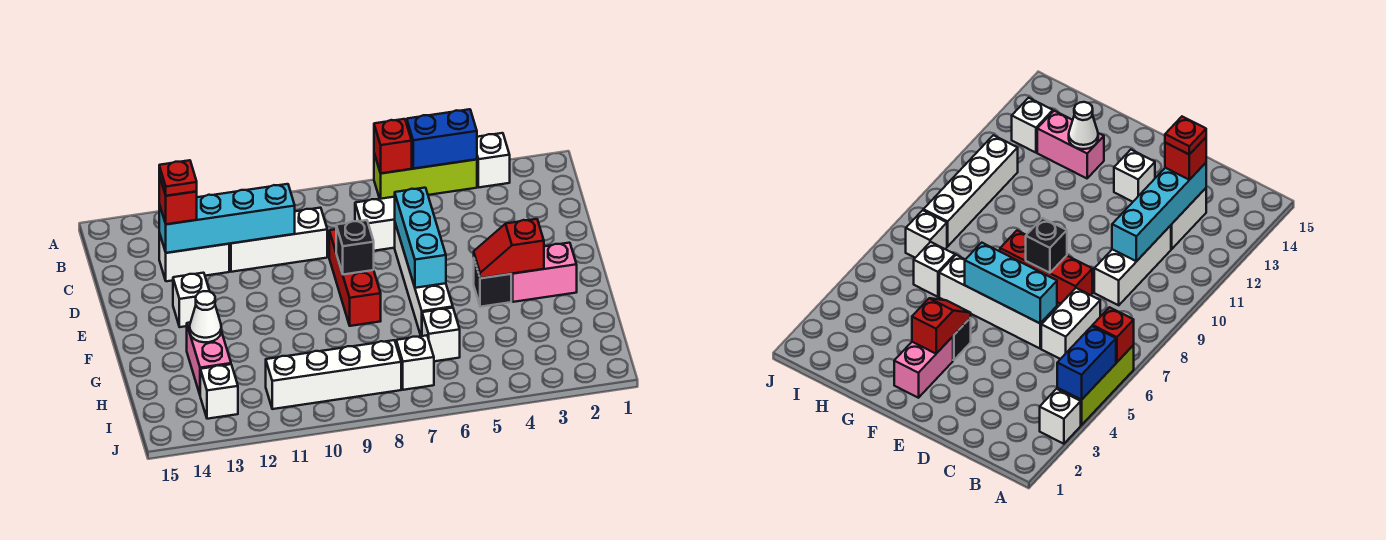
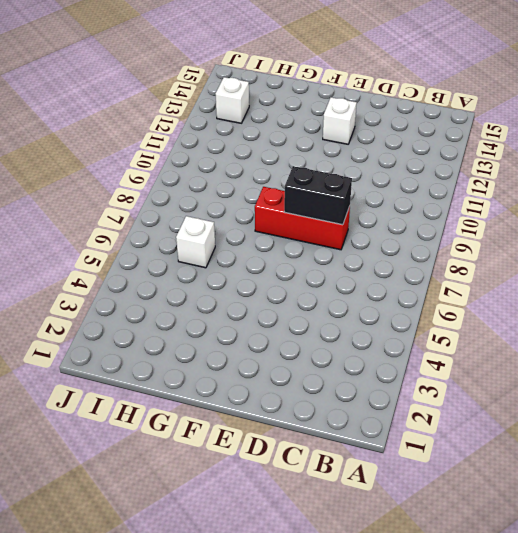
black brick D8:E8 level 2 -> black brick E8 level 2
none -> white brick A3 level 1
none -> lime brick A4:A6 level 1
none -> white brick C6:C7 level 1

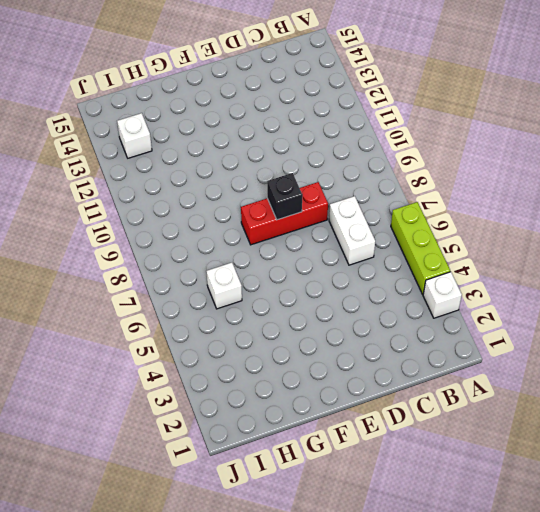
none -> white brick C9:C11 level 1
none -> white brick C12:C13 level 1
none -> white brick D6:G6 level 1

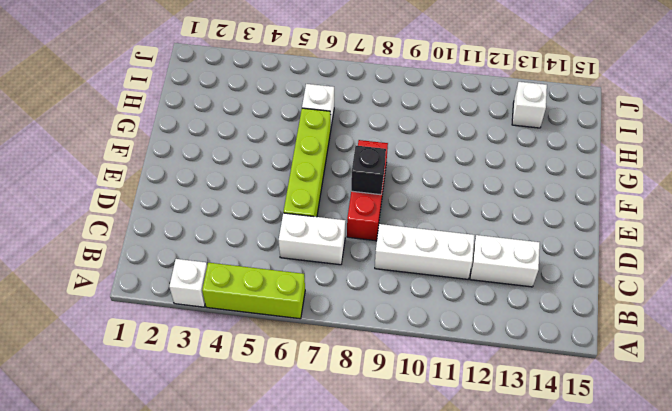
lime brick D6:G6 level 1 -> white brick D6:G6 level 1
none -> white brick E13 level 1
none -> pink brick F2:F3 level 1
none -> black brick F4 level 1

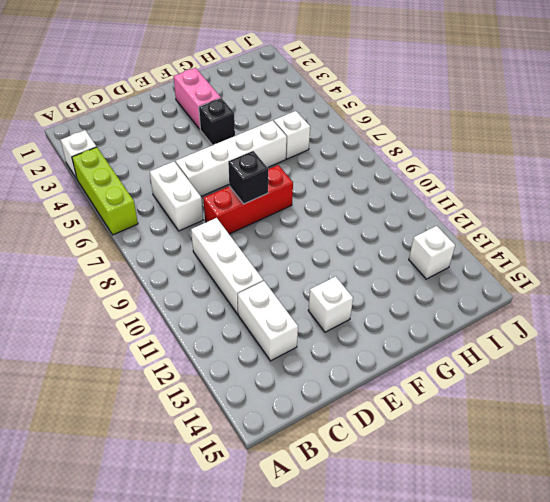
none -> pink brick G13:H13 level 1
none -> white brick I7 level 1
none -> white brick I8:I11 level 1

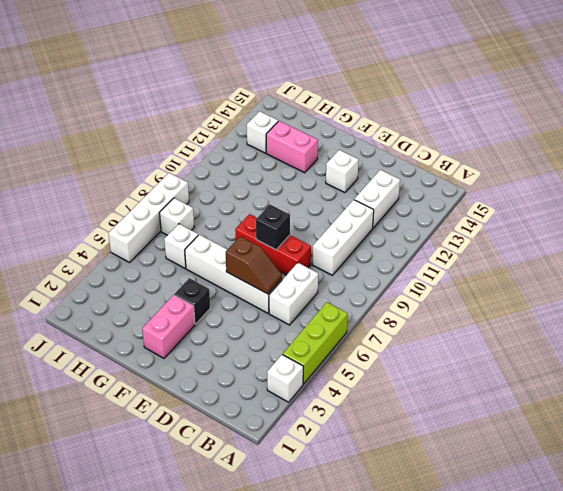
brown slope D6:E6 level 2 top E -> cyan brick D6:F6 level 2
white brick J5:J8 level 1 -> white brick I8:I11 level 1
none -> blue brick A4:A5 level 2
none -> red brick A6 level 2
none -> cyan brick C10:C13 level 2

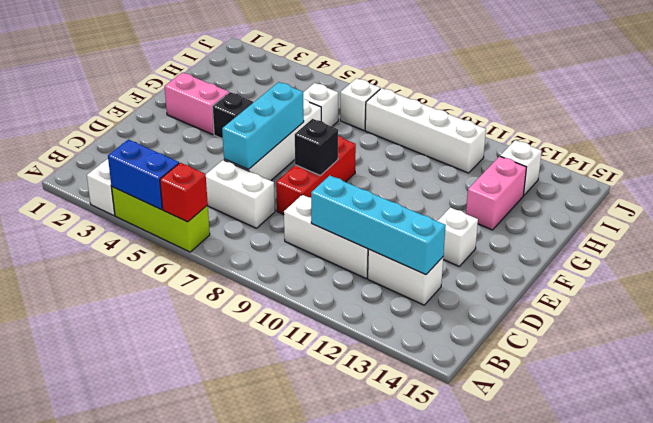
none -> red slope F3:F4 level 2 top 3
none -> white cone G13 level 2
none -> red brick C13 level 3

